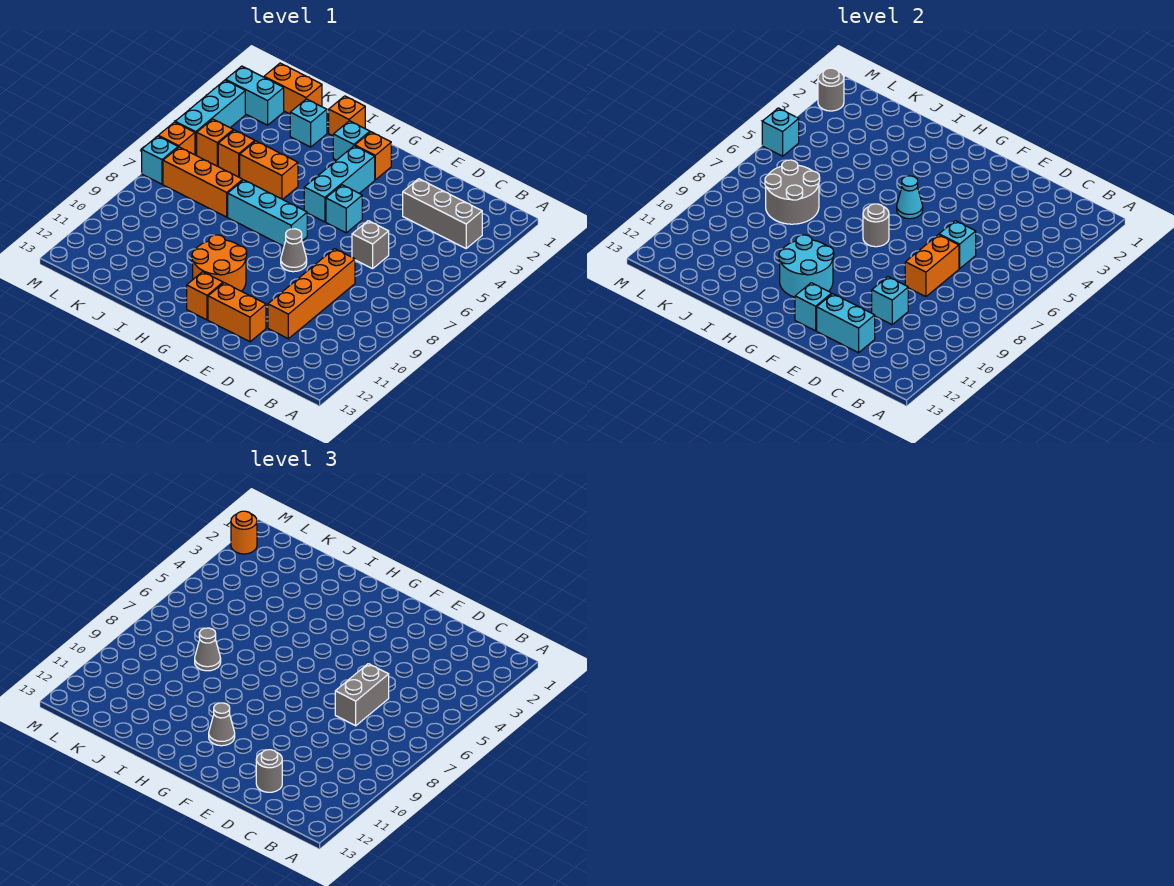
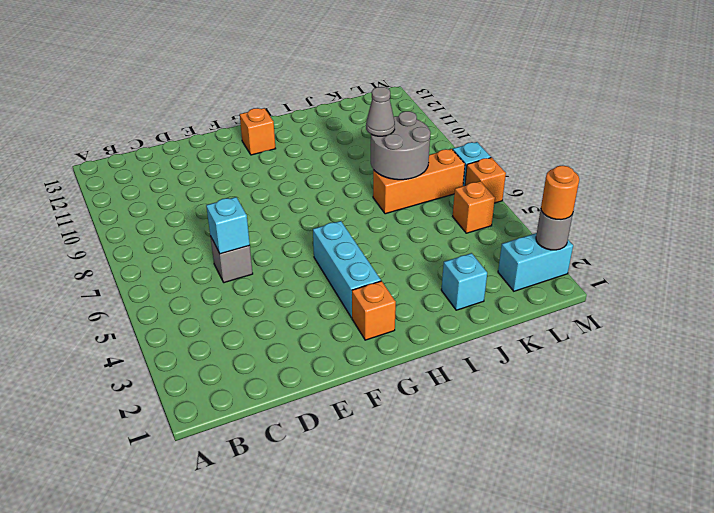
none -> grey brick B3:D3 level 1
none -> orange brick D8:D11 level 1
none -> orange brick E12:F12 level 1
none -> cyan brick F5 level 1

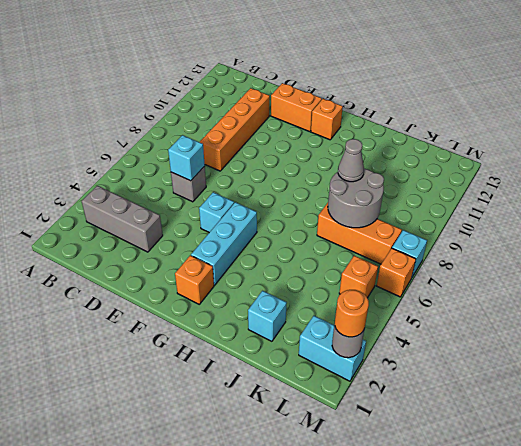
none -> grey cone F8 level 1
none -> cyan brick G7:I7 level 1
none -> orange round brick G10:H11 level 1
none -> cyan brick H2 level 1

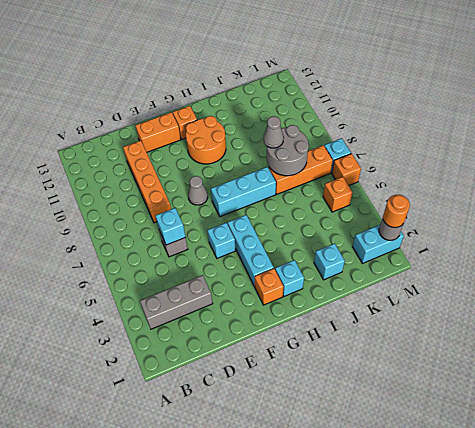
none -> orange brick I1 level 1
none -> orange brick I5:J5 level 1
none -> orange brick K1:L1 level 1
none -> orange brick K5 level 1

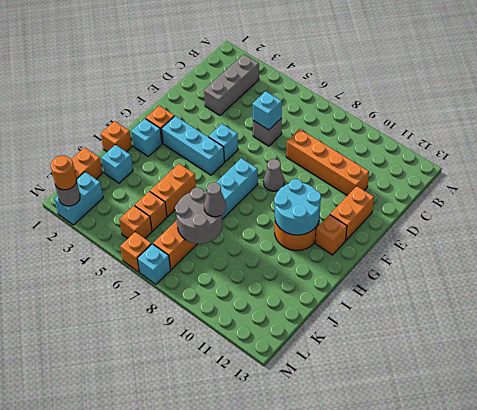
none -> cyan brick M3:M5 level 1
none -> orange brick D7:D8 level 2
none -> cyan brick D10 level 2
none -> cyan brick D12:E12 level 2

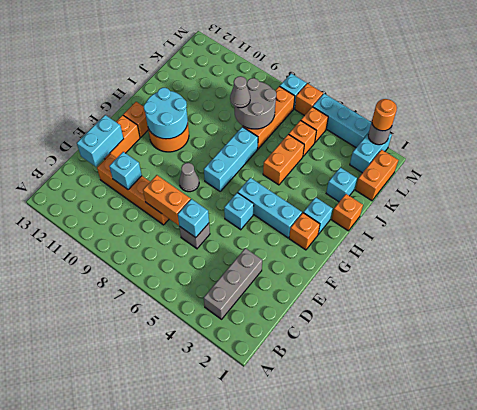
none -> cyan brick F12 level 2
none -> cyan cone G5 level 2
none -> grey round brick G7 level 2
none -> cyan brick M5 level 2

